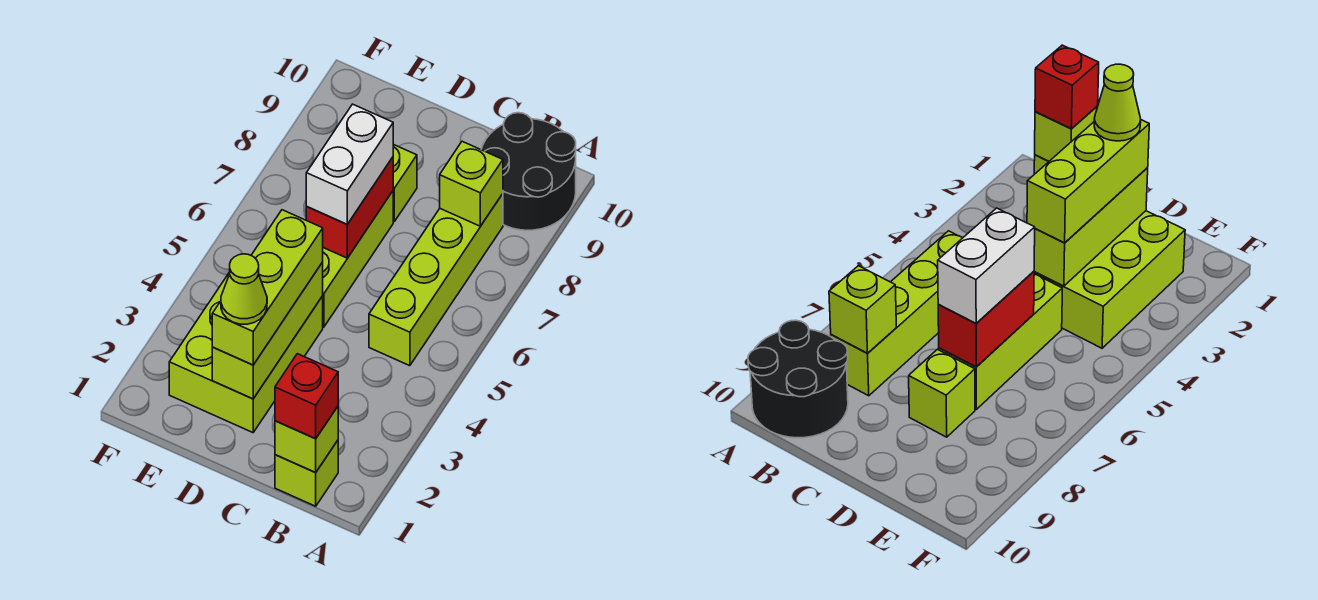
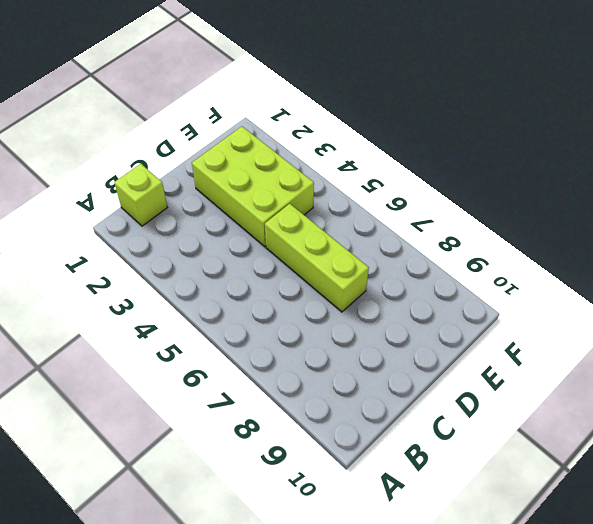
none -> black round brick A9:B10 level 1
none -> lime brick B5:B8 level 1
none -> lime brick D8 level 1

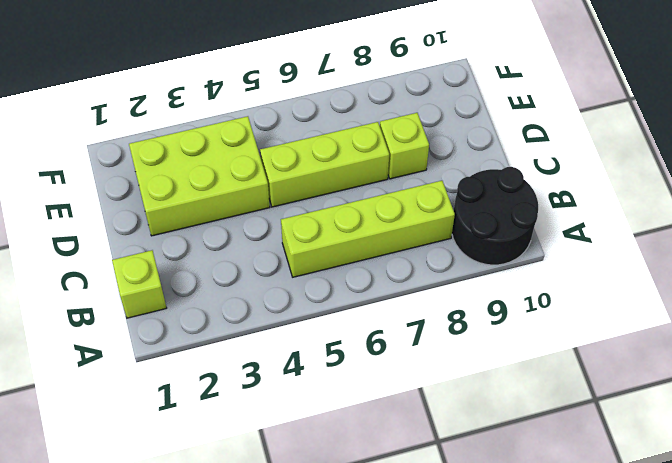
none -> lime brick B1 level 2
none -> lime brick B8 level 2
none -> lime brick D2:D4 level 2

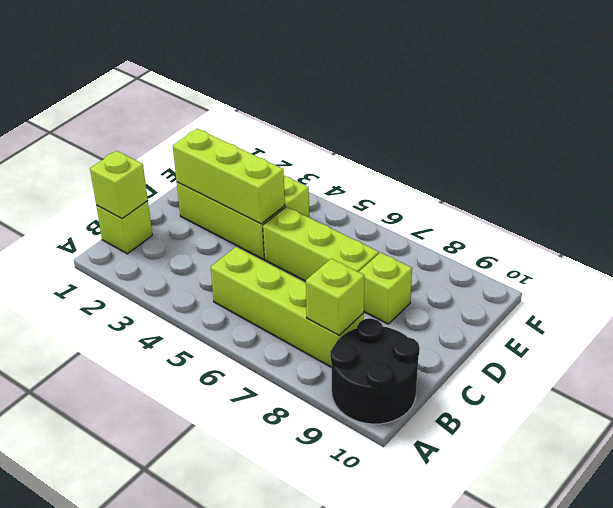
none -> red brick D6:D7 level 2
none -> red brick B1 level 3
none -> lime brick D2:D4 level 3

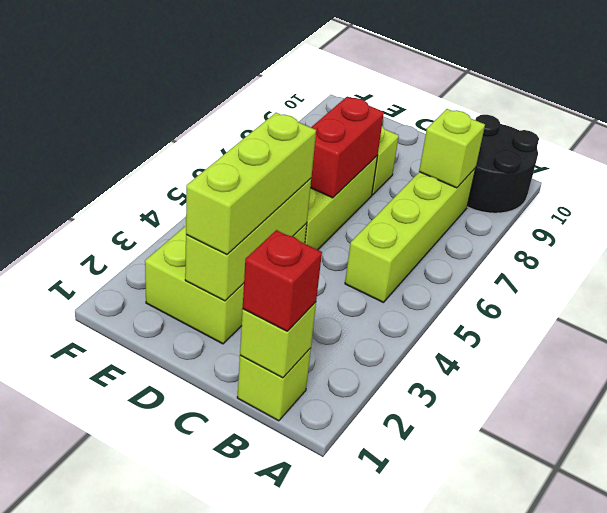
none -> white brick D6:D7 level 3
none -> lime cone D2 level 4

